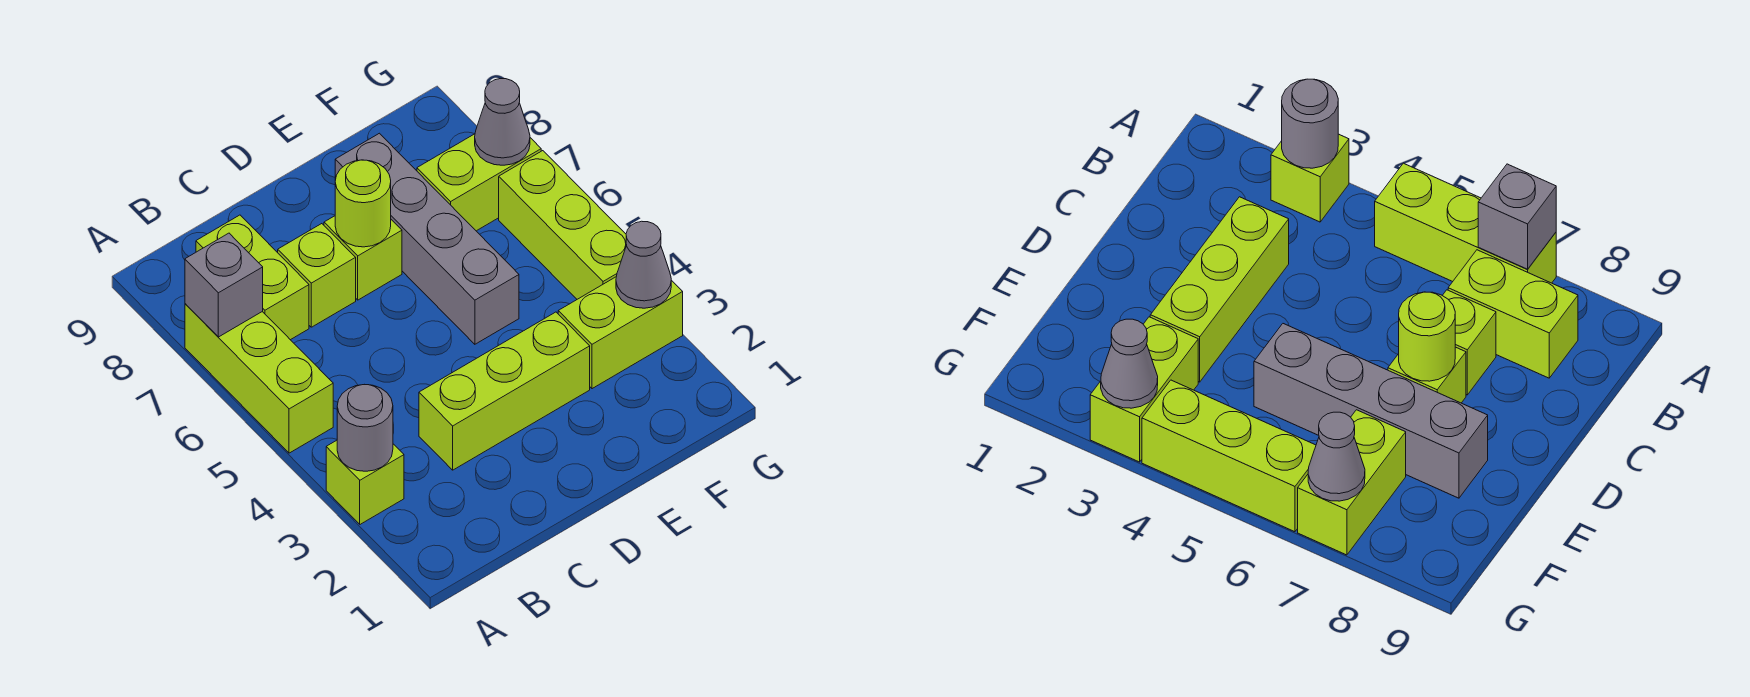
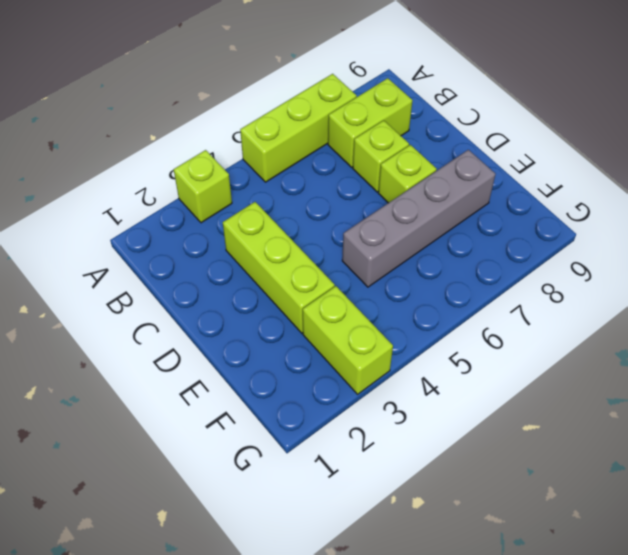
none -> lime brick F7:G7 level 1
none -> lime brick G4:G6 level 1
none -> grey round brick A3 level 2

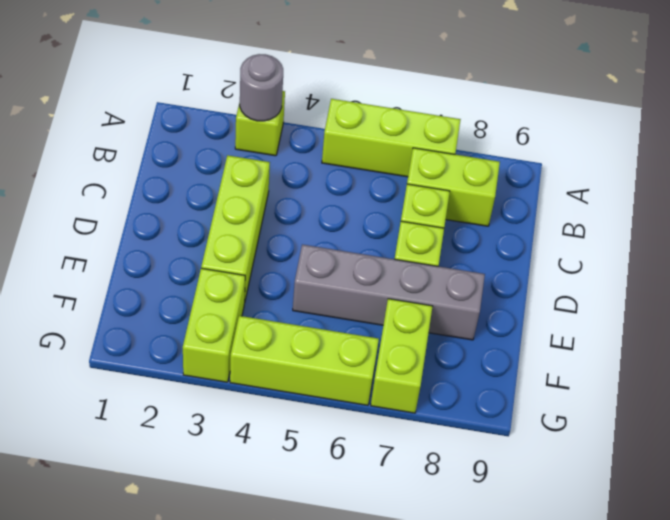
none -> grey brick A7 level 2
none -> lime round brick D7 level 2
none -> grey cone G3 level 2

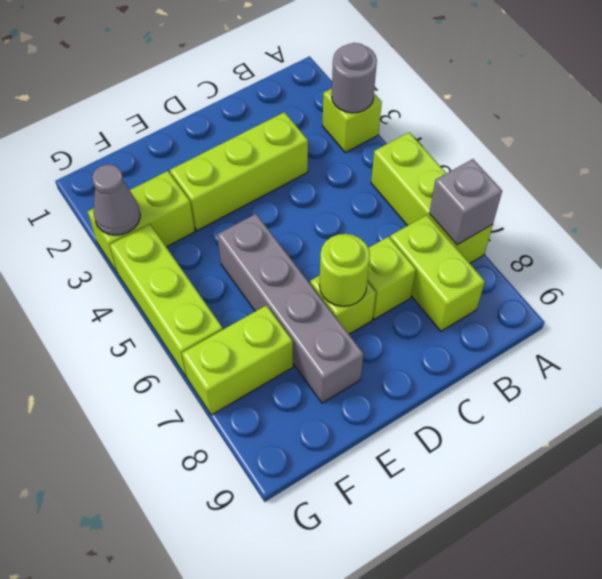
none -> grey cone G7 level 2

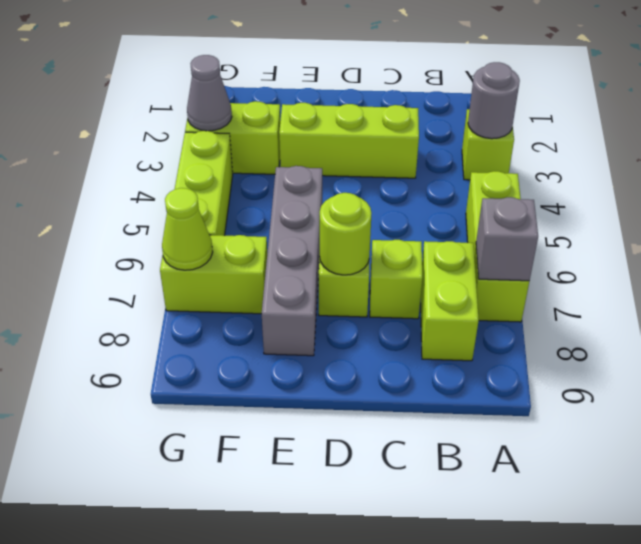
lime cone G7 level 2 -> grey cone G7 level 2

